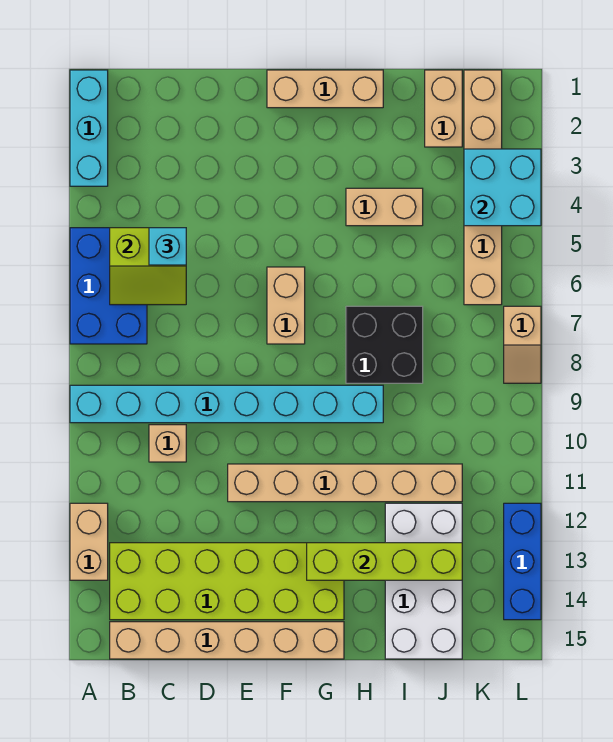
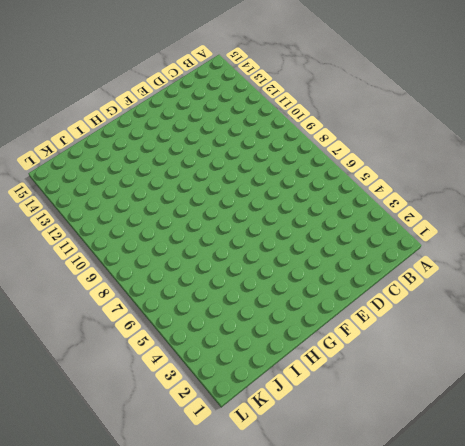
none -> cyan brick A1:A3 level 1
none -> blue brick A5:B7 level 1
none -> cyan brick A9:H9 level 1

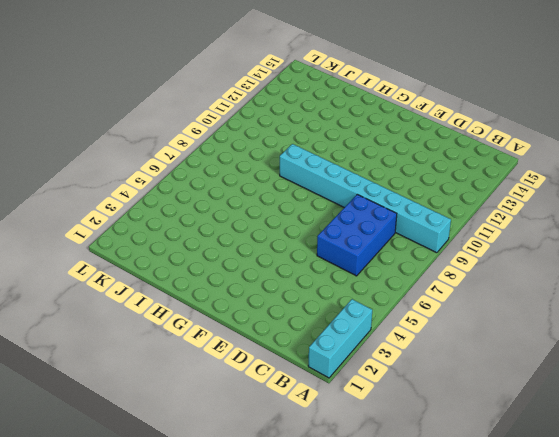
blue brick C6:D8 level 1 -> blue brick A5:B7 level 1
none -> tan brick A12:A13 level 1
none -> lime brick B13:G14 level 1
none -> tan brick B15:G15 level 1

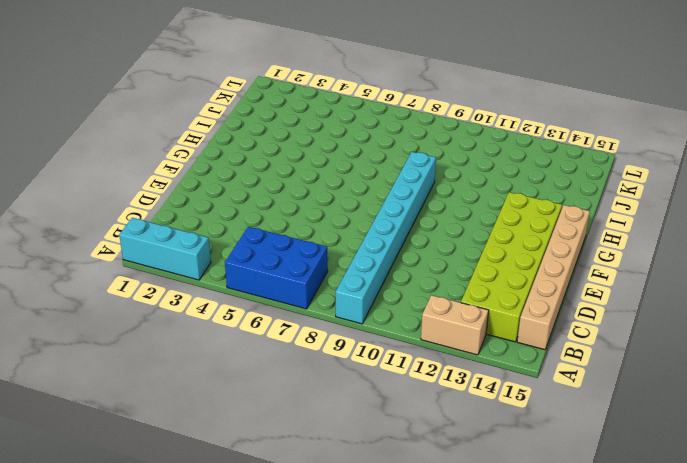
none -> tan brick C10 level 1
none -> tan brick E11:J11 level 1
none -> tan brick F1:H1 level 1

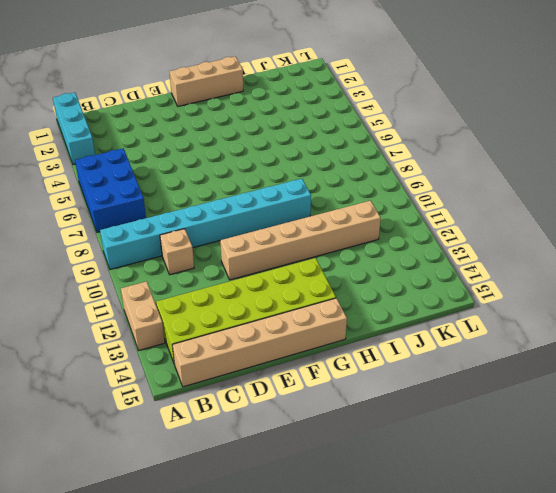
none -> tan brick F6:F7 level 1
none -> tan brick H4:I4 level 1
none -> black brick H7:I8 level 1

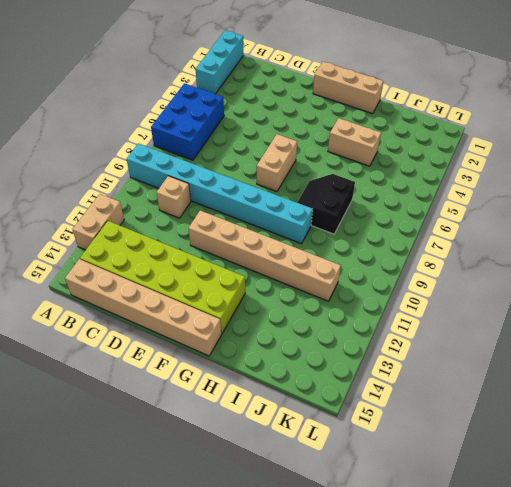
black slope H7:I8 level 1 top I -> black brick H7:I8 level 1
none -> white brick I12:J15 level 1
none -> tan brick J1:J2 level 1
none -> tan brick K1:K6 level 1

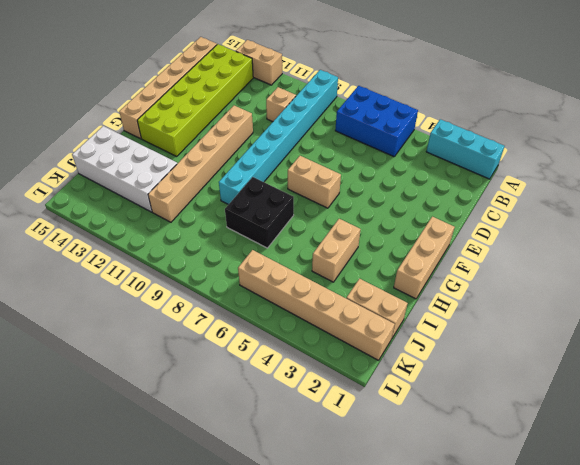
none -> tan slope L7:L8 level 1 top 7
none -> blue brick L12:L14 level 1
none -> lime slope B5:C6 level 2 top 5

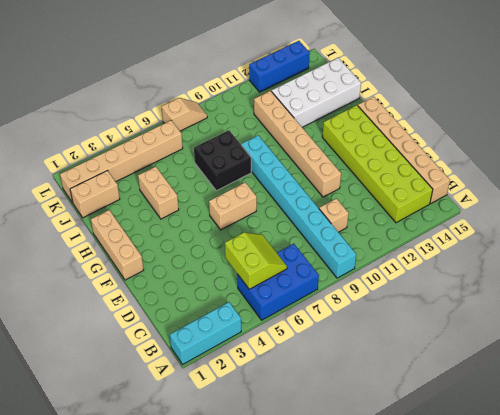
none -> tan brick A12:A13 level 1
none -> lime brick G13:J13 level 2
none -> cyan brick K3:L4 level 2

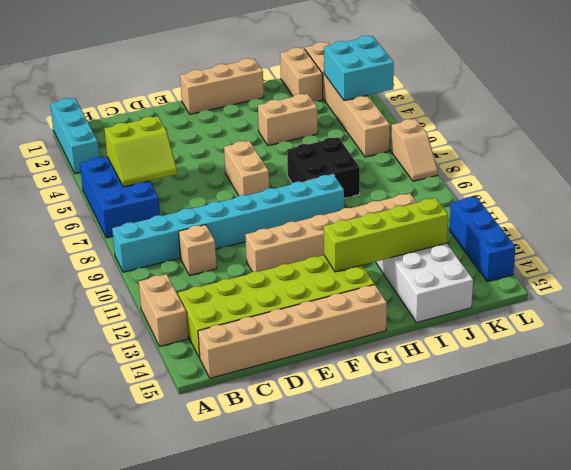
none -> cyan brick C5 level 3

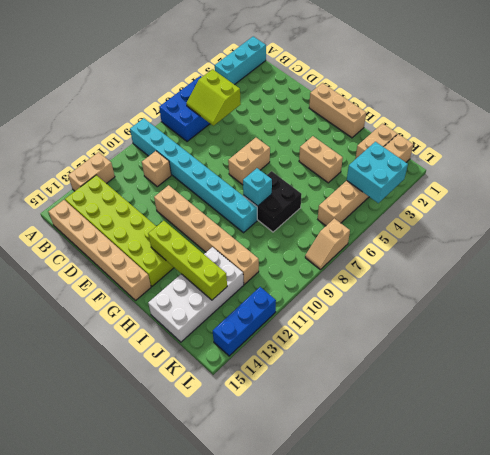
cyan brick H8 level 2 -> cyan brick C5 level 3

